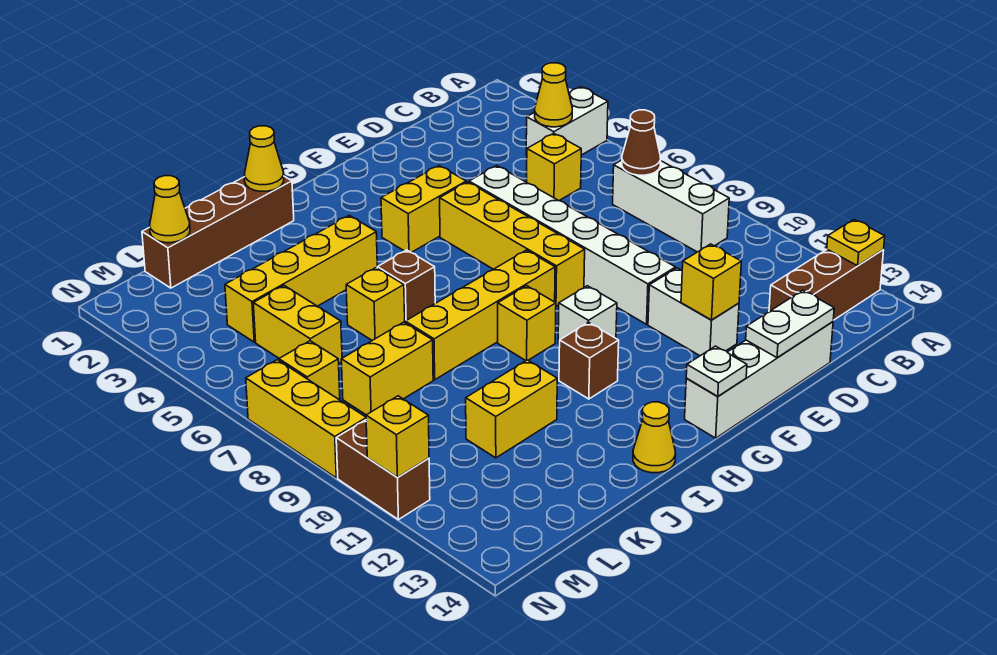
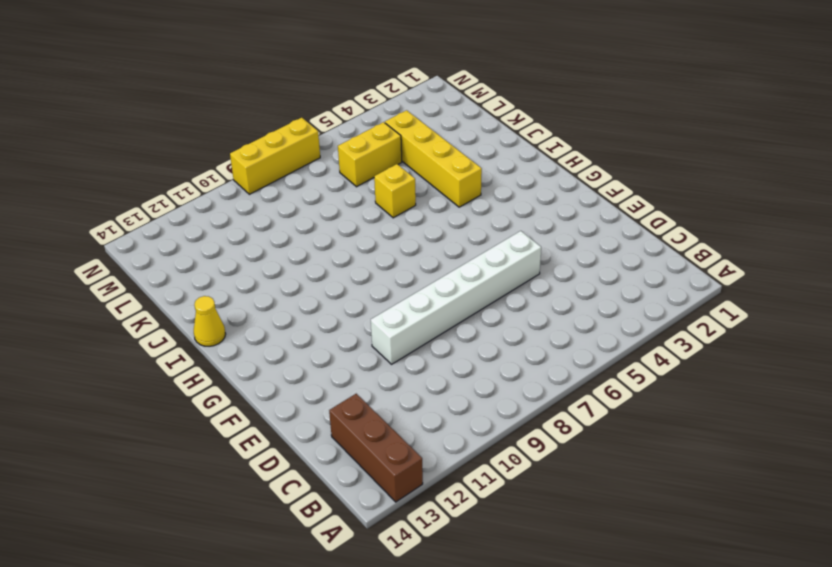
none -> white brick A4:B4 level 1
none -> white brick B7:B9 level 1
none -> yellow brick C5 level 1
none -> white brick D14:G14 level 1

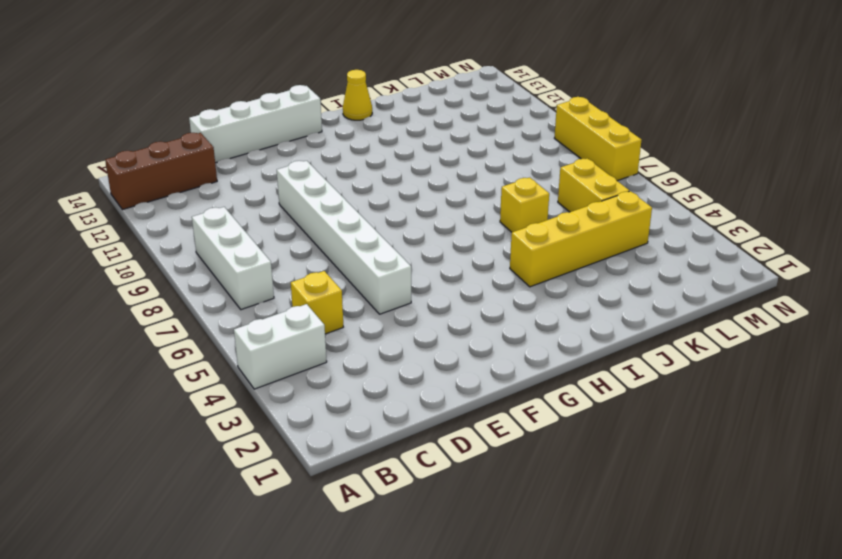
none -> white brick E11:E12 level 1
none -> yellow brick F4:G4 level 1
none -> yellow brick F5:F8 level 1
none -> yellow brick G8:J8 level 1

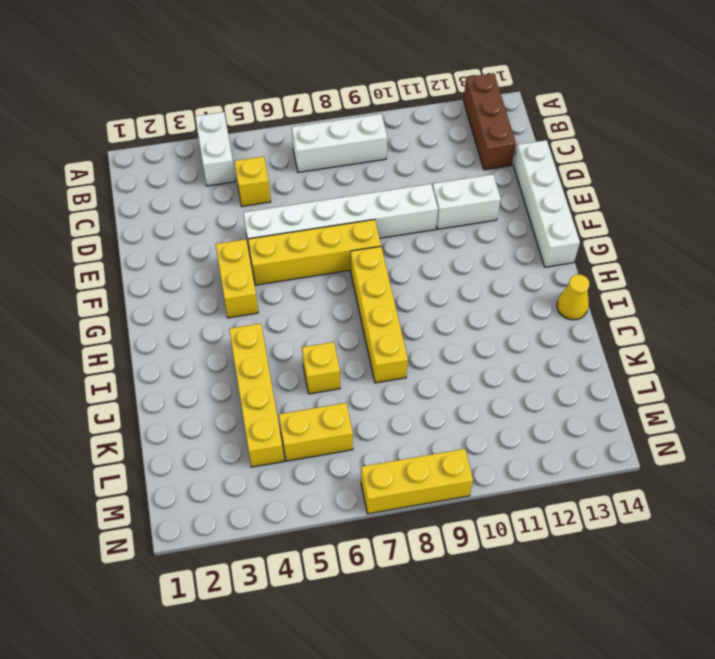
none -> white brick G10 level 1
none -> yellow brick H9 level 1
none -> brown brick H11 level 1
none -> brown brick I1:L1 level 1

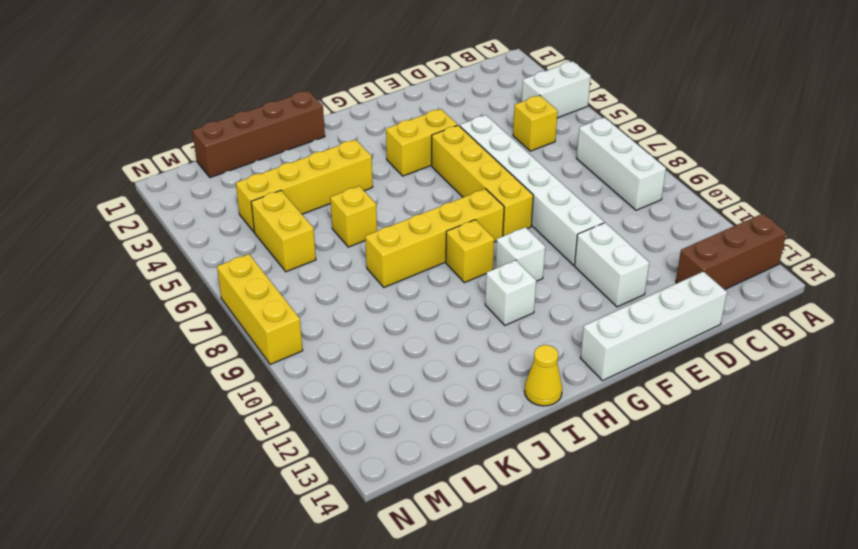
white brick H11 level 1 -> brown brick H11 level 1
none -> brown brick I6 level 1
none -> yellow brick J11:K11 level 1
none -> yellow brick K8:L8 level 1
none -> yellow brick M7 level 1

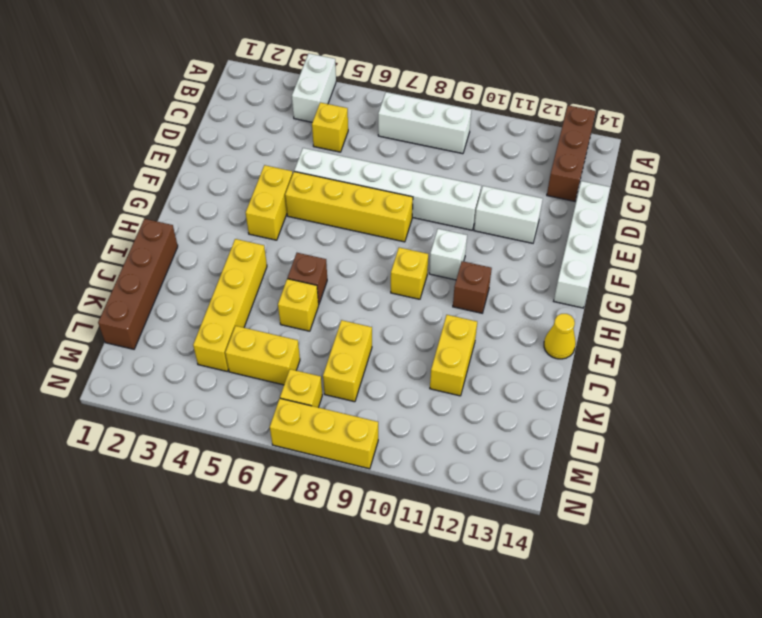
none -> yellow brick G8:J8 level 1
none -> brown brick N10:N11 level 1
none -> yellow plate A13 level 2
none -> yellow cone B4 level 2

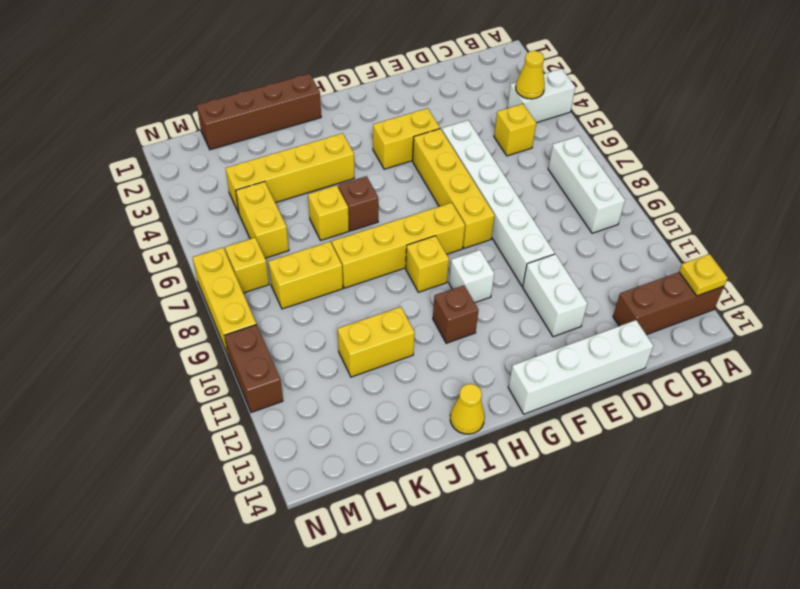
none -> brown cone B7 level 2
none -> white plate D14:E14 level 2
none -> yellow brick E12 level 2
none -> white plate G14 level 2

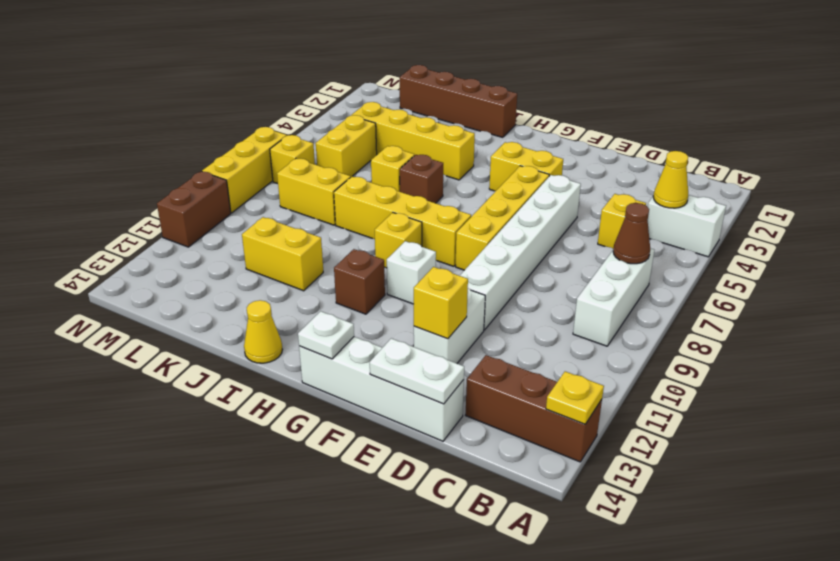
none -> yellow cone I1 level 2
none -> yellow cone L1 level 2
none -> yellow brick N11 level 2

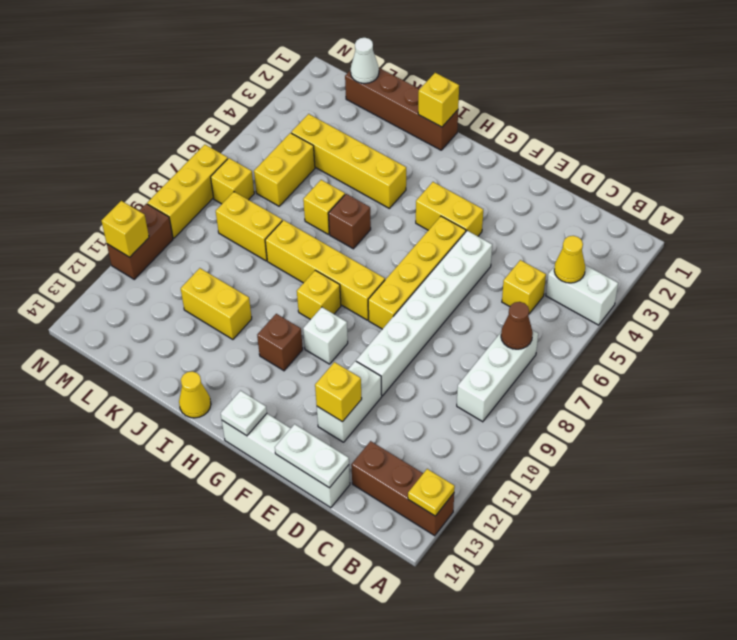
yellow brick I1 level 2 -> yellow cone I1 level 2
white cone L1 level 2 -> yellow cone L1 level 2

